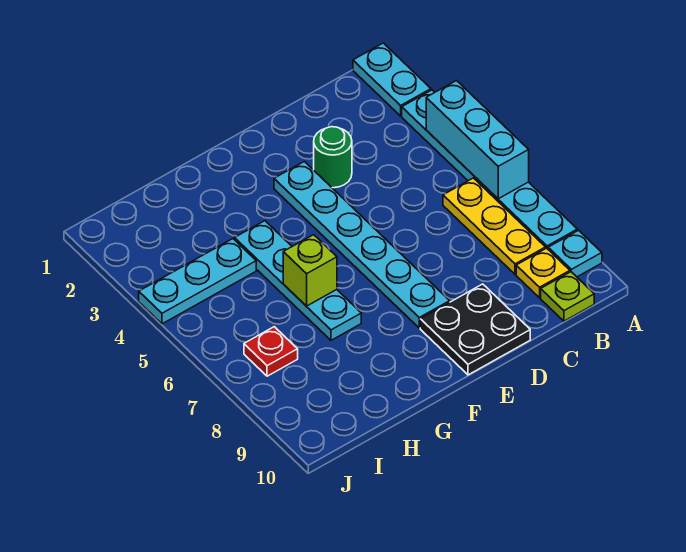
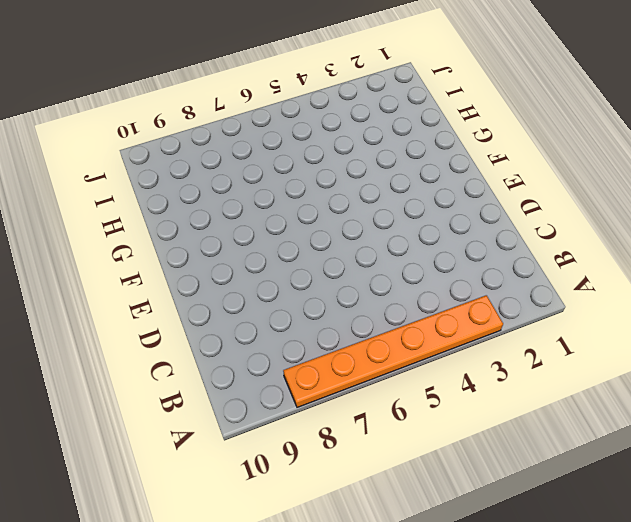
orange plate A3:A8 level 1 -> cyan plate A3:A8 level 1
none -> cyan plate A1:A2 level 1
none -> cyan plate A9 level 1
none -> yellow plate B6:B8 level 1

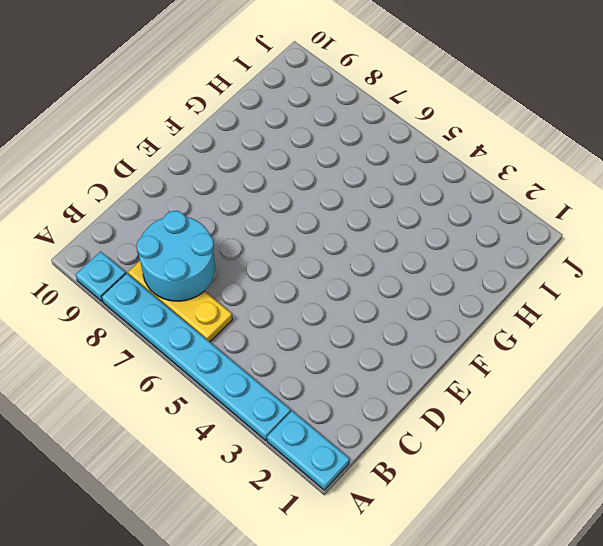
cyan round brick B7:C8 level 2 -> none
none -> yellow plate B9 level 1
none -> lime plate B10 level 1
none -> green round brick D3 level 1

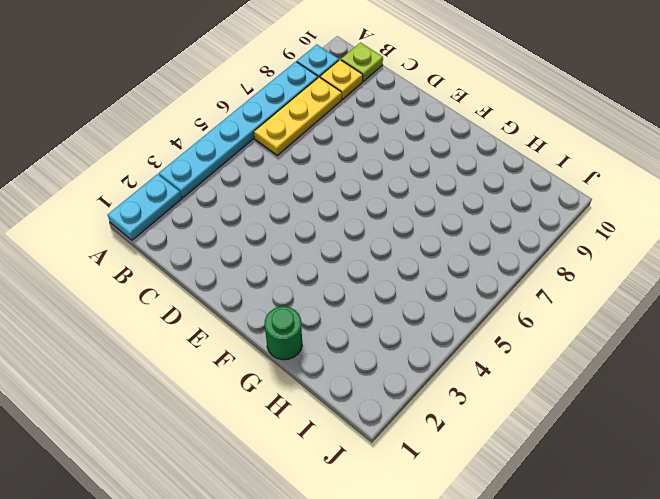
green round brick G1 level 1 -> green round brick D3 level 1
none -> black plate D9:E10 level 1
none -> cyan plate E3:E8 level 1
none -> cyan plate G4:G7 level 1

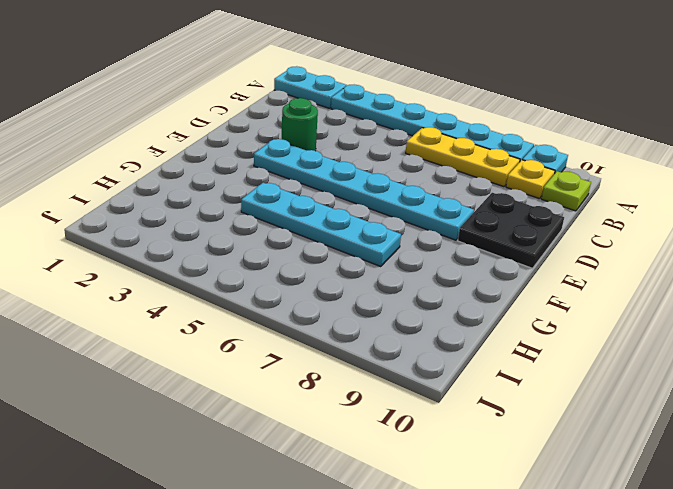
none -> cyan plate H4:J4 level 1
none -> red plate I7 level 1
none -> cyan brick A4:A6 level 2

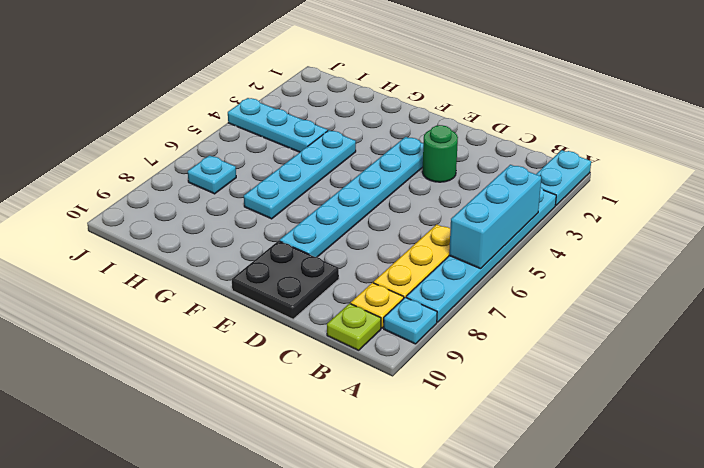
cyan plate I7 level 1 -> red plate I7 level 1
none -> lime brick G6 level 2

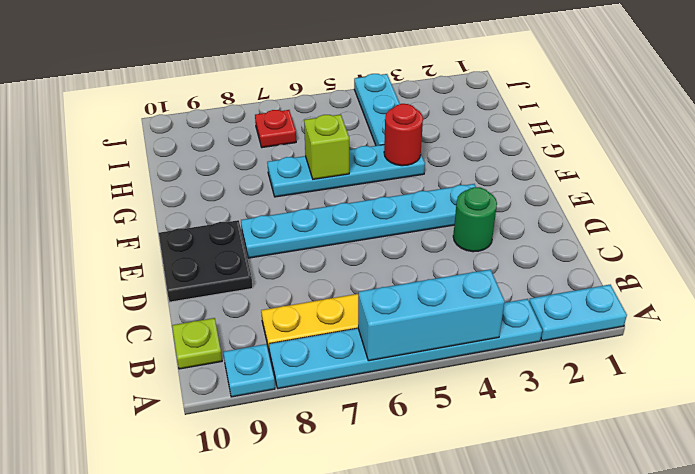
red round brick G4 level 2 -> none
none -> yellow plate B9 level 1

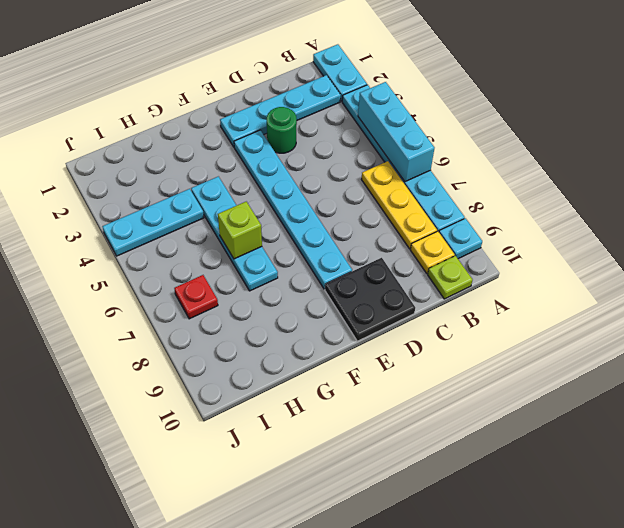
cyan plate B2:E2 level 1 -> none

